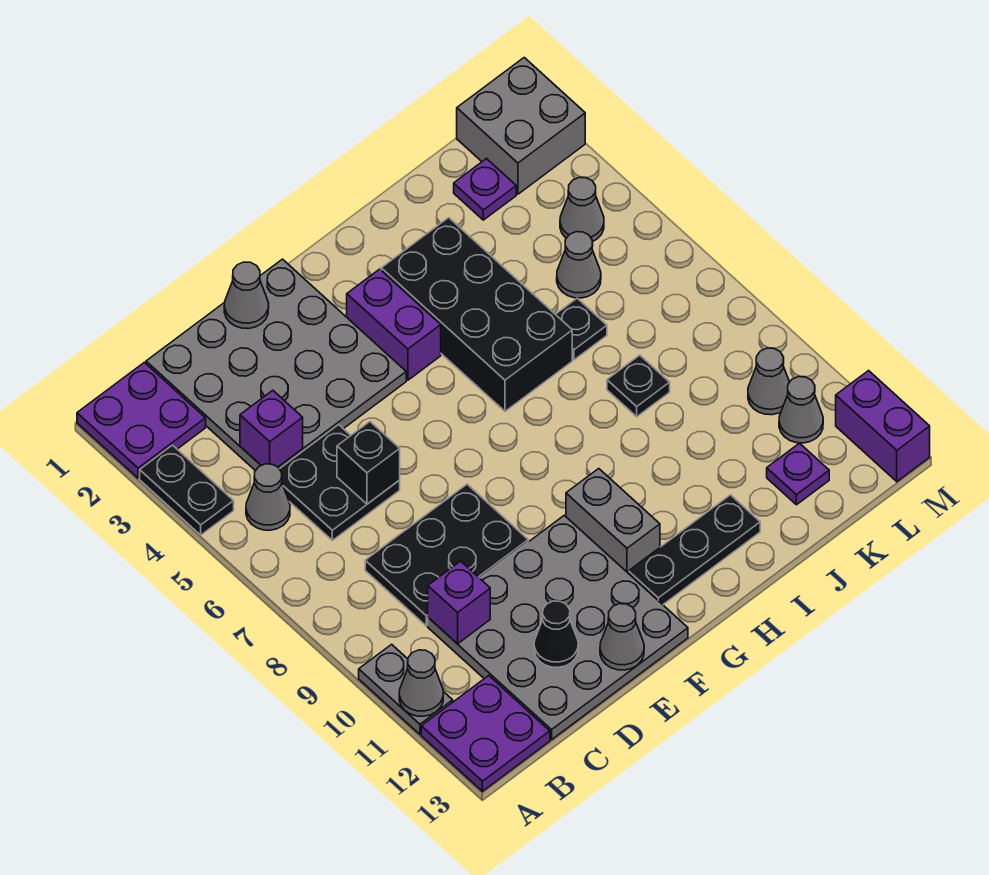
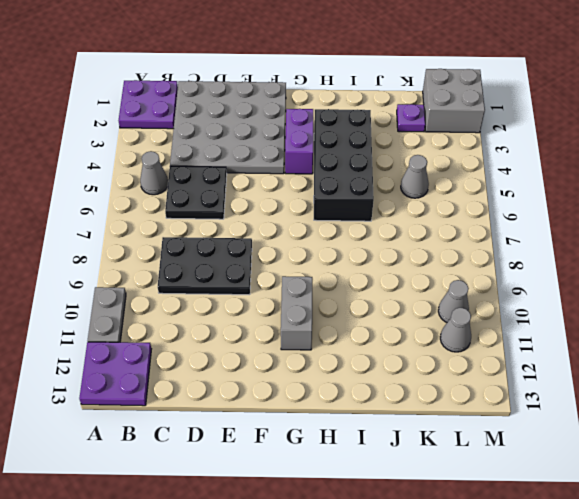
none -> black plate A3:A4 level 1
none -> grey plate C10:F13 level 1
none -> black plate G12:I12 level 1
none -> black plate J6 level 1

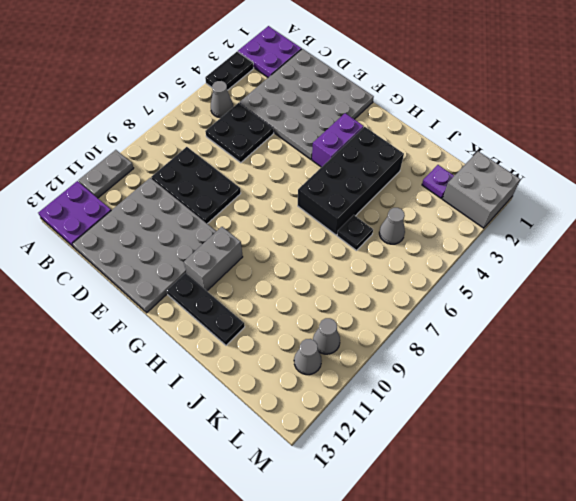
none -> black plate J8 level 1
none -> purple plate K12 level 1
none -> grey cone L4 level 1
none -> purple brick M12:M13 level 1

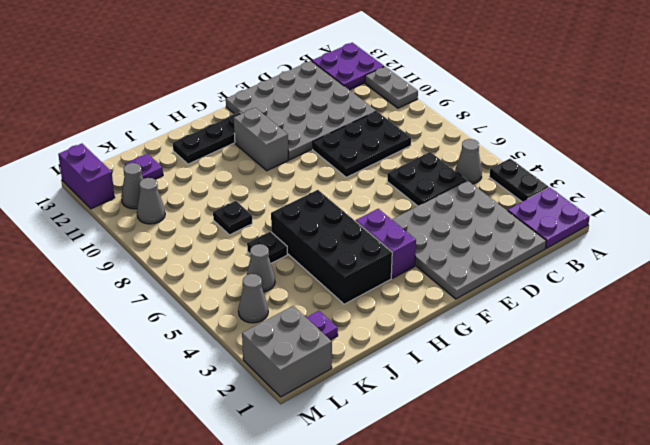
none -> grey cone A11 level 2
none -> purple brick C4 level 2
none -> purple brick C10 level 2
none -> black brick D6 level 2

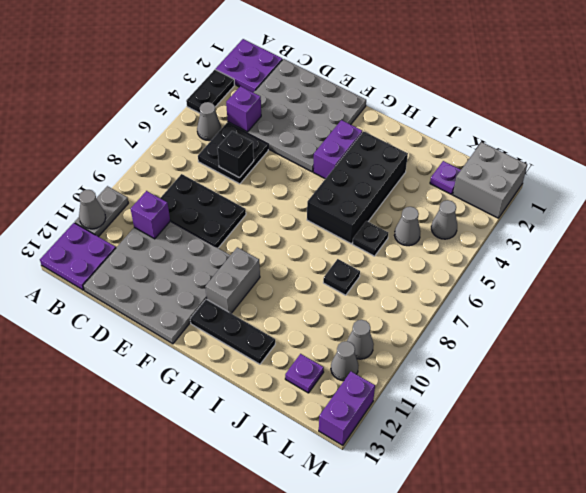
none -> black cone D12 level 2
none -> grey cone E1 level 2
none -> grey cone E13 level 2

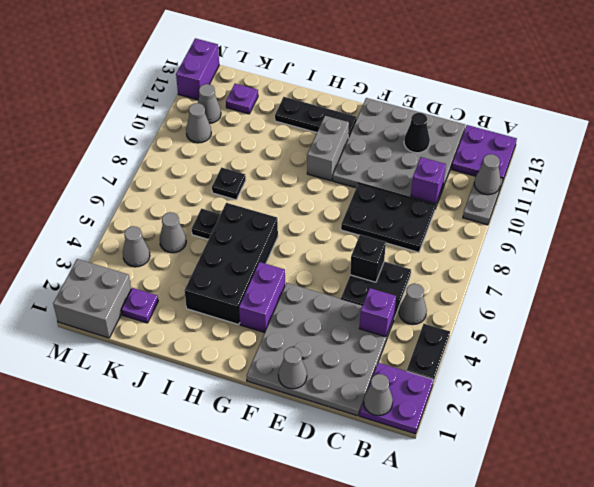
grey cone B1 level 2 -> grey cone E13 level 2

